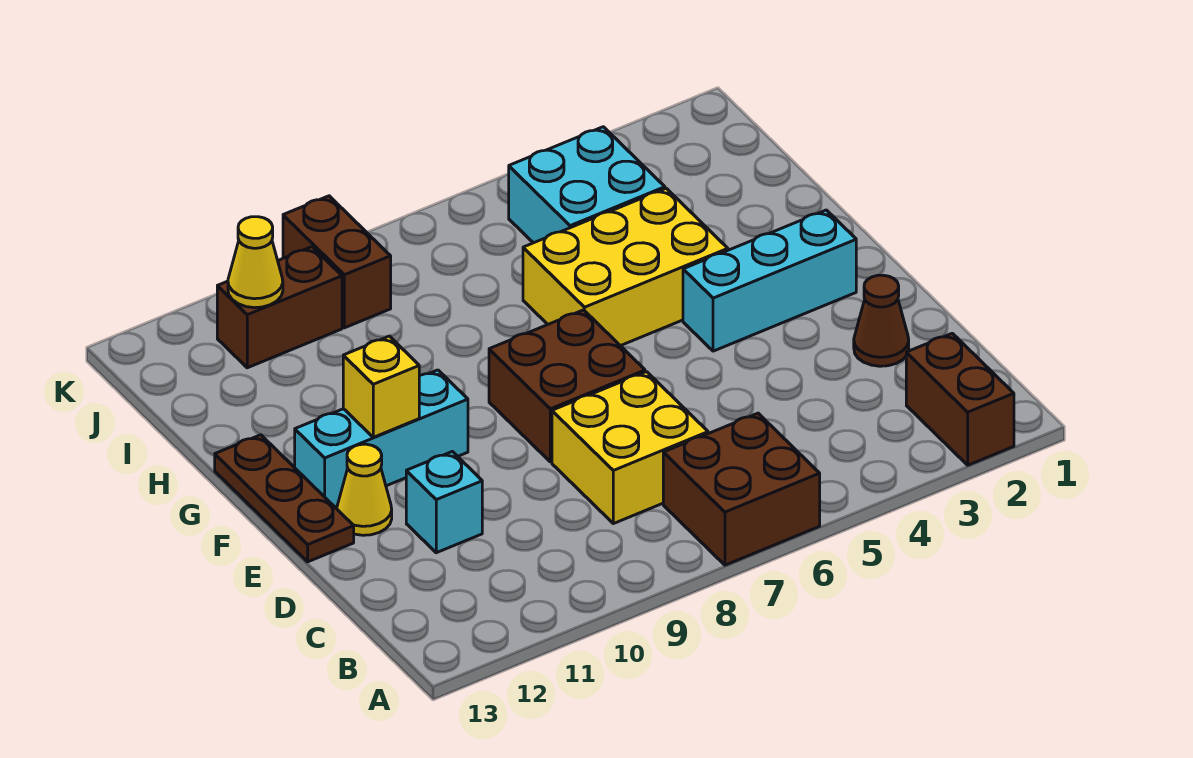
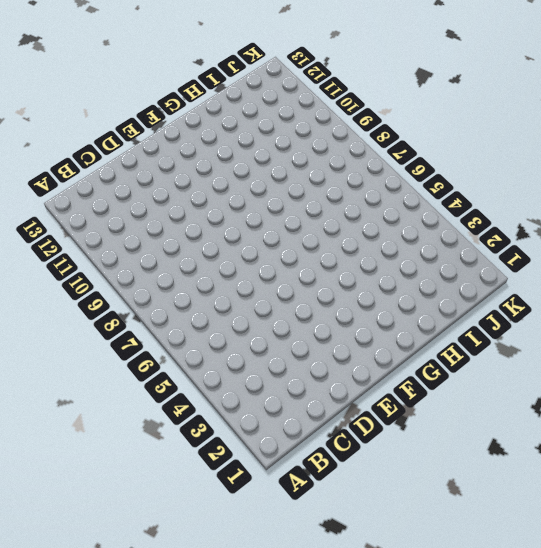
none -> brown brick A2:B2 level 1
none -> brown brick A6:B7 level 1
none -> yellow brick C7:D8 level 1

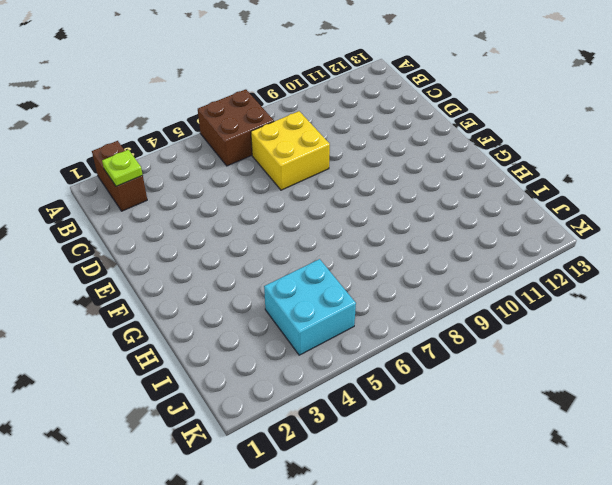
lime plate B2 level 2 -> none
none -> brown cone D2 level 1
none -> cyan brick D11 level 1
none -> brown brick E7:F8 level 1

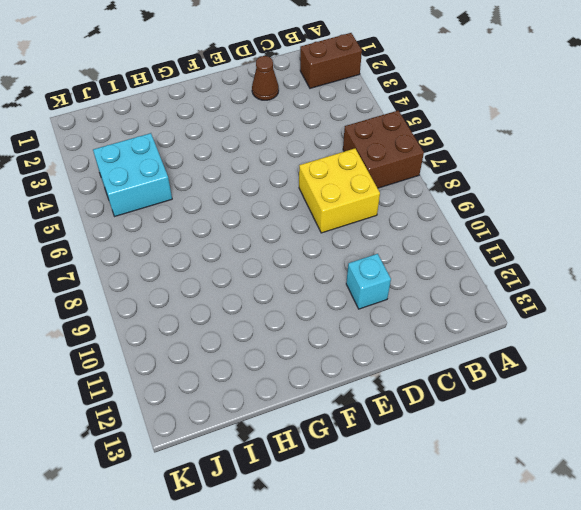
none -> brown brick E7:F8 level 1
none -> yellow cone E12 level 1
none -> brown plate E13:G13 level 1

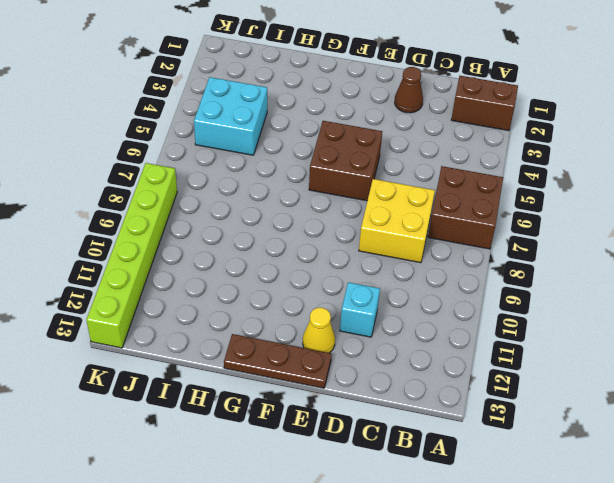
brown brick E5:F6 level 1 -> brown brick E7:F8 level 1
lime brick K8:K13 level 1 -> brown brick J9:K9 level 1
none -> cyan brick F2:F4 level 1
none -> cyan brick F10:F12 level 1
none -> yellow brick G4:H6 level 1

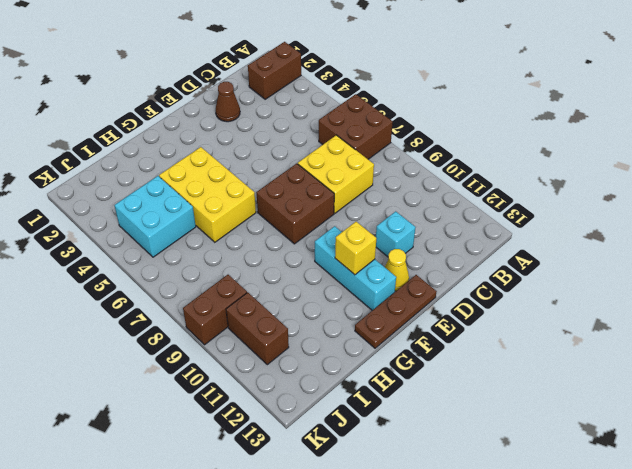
none -> cyan brick F2:F4 level 1
none -> yellow cone J11 level 2

